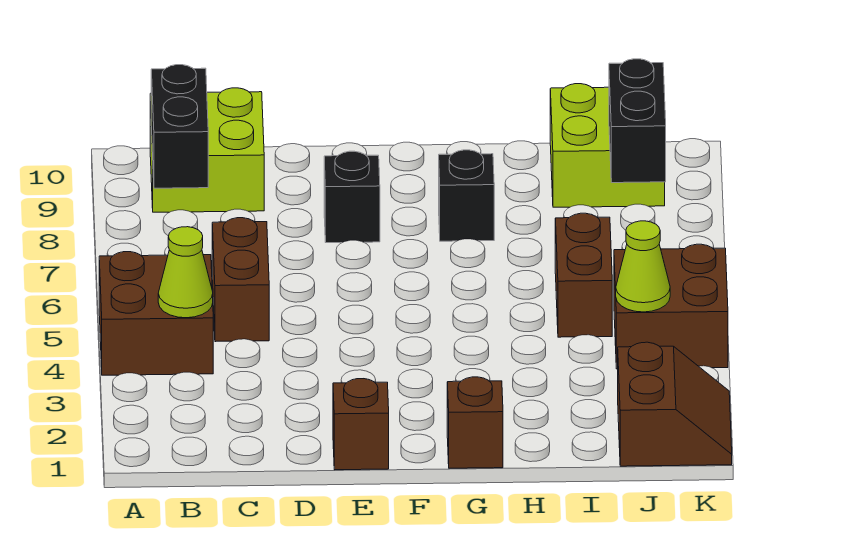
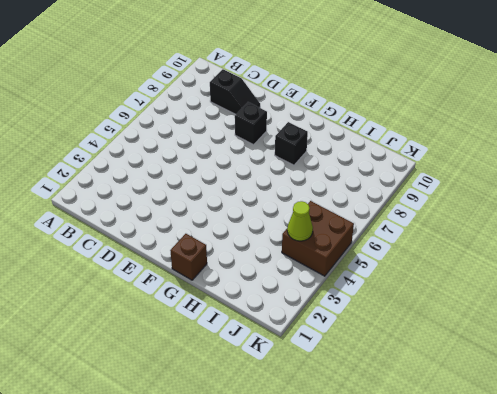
black slope C9:D9 level 1 top C -> lime brick B9:C10 level 1
none -> brown brick A4:B5 level 1
none -> brown brick C5:C6 level 1
none -> brown brick E1 level 1

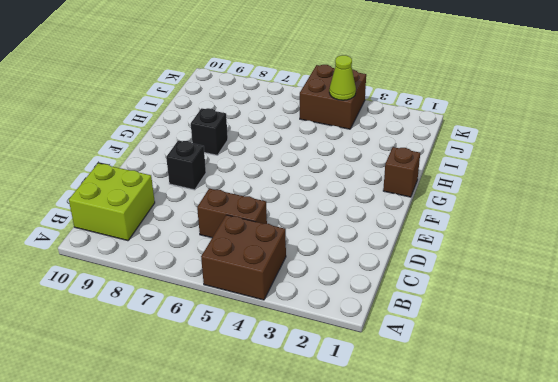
none -> brown brick E1 level 1
none -> brown brick I5:I6 level 1
none -> lime brick I9:J10 level 1

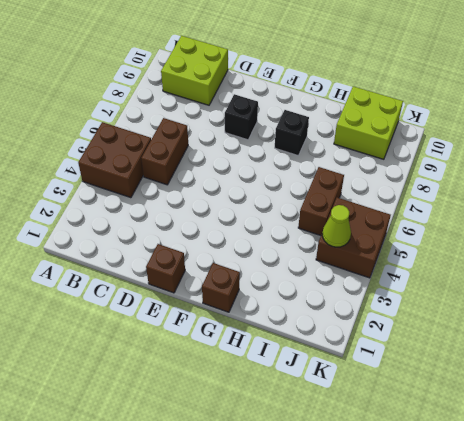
none -> brown slope J1:K2 level 1 top J
none -> lime cone B4 level 2
none -> black brick B8:B9 level 2

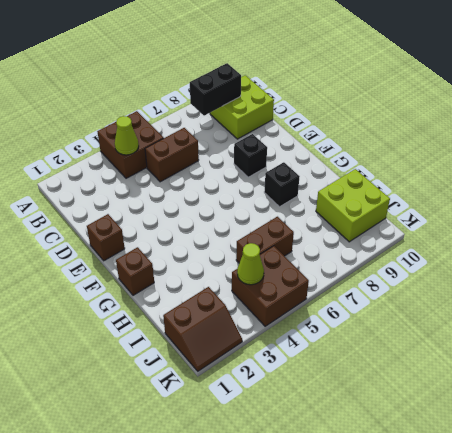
none -> black brick J8:J9 level 2

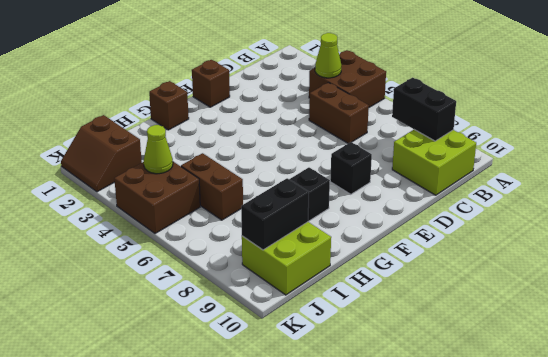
black brick I9:J9 level 2 -> black brick J8:J9 level 2

